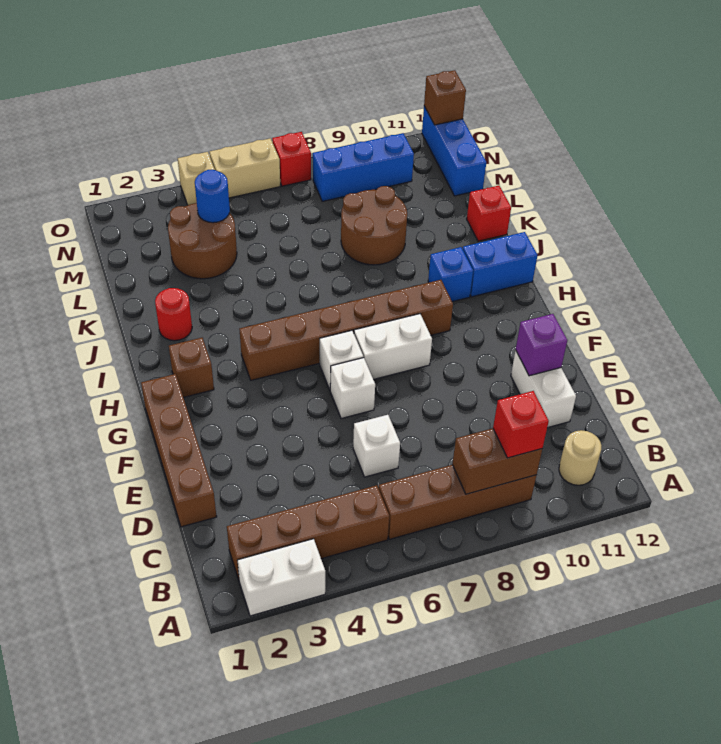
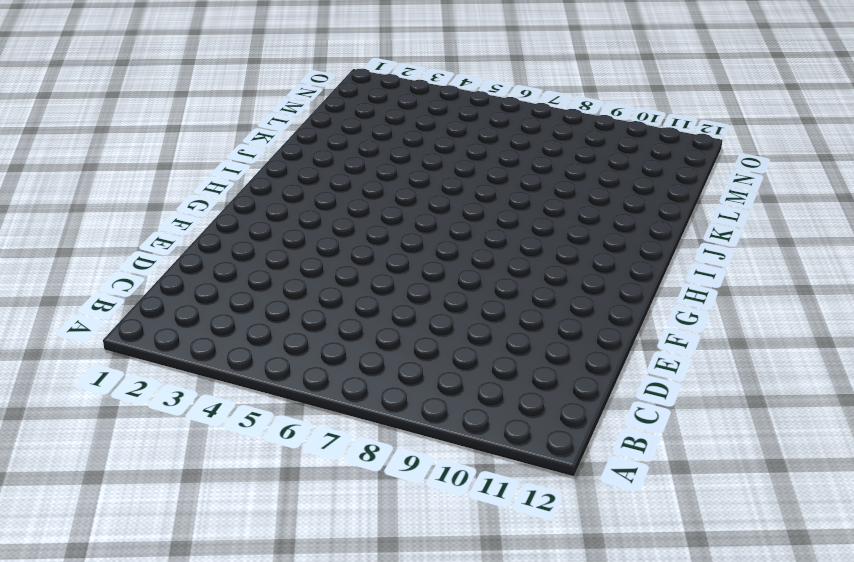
none -> white brick A2:A3 level 1
none -> brown brick B2:B5 level 1
none -> brown brick B6:B9 level 1

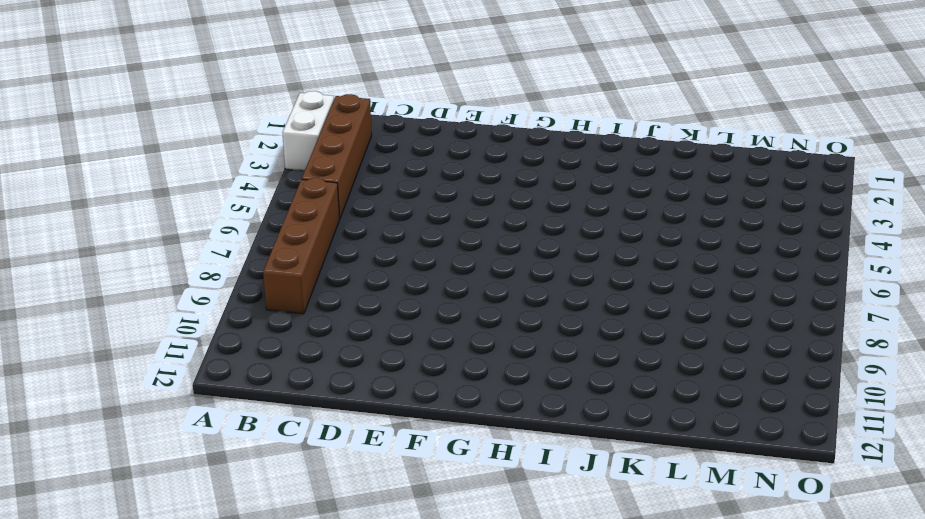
none -> tan round brick B11 level 1
none -> brown brick D1:G1 level 1
none -> white brick D6 level 1

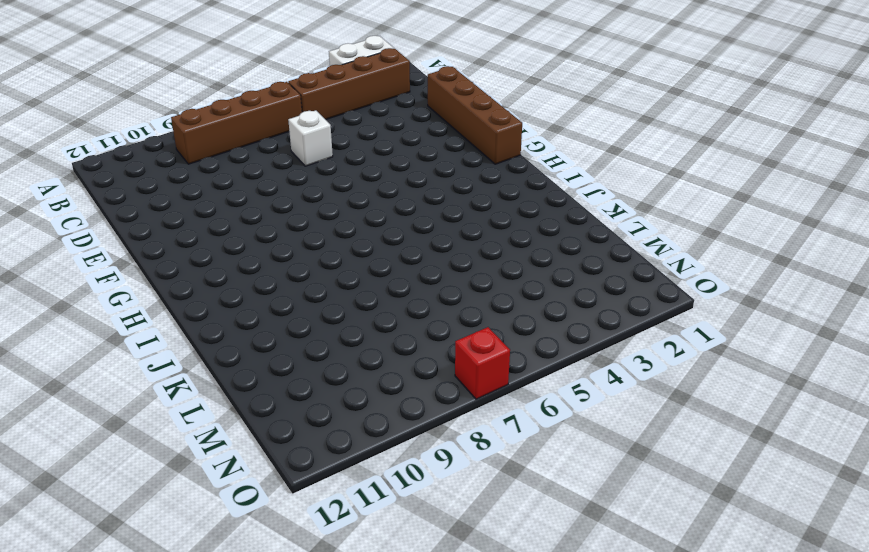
none -> tan round brick B11 level 1
none -> white brick D11:E11 level 1
none -> white brick F6 level 1

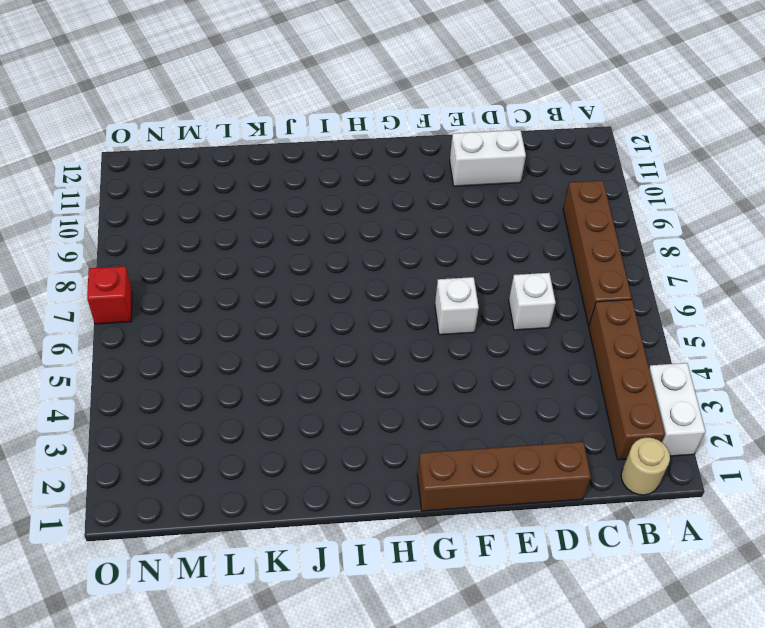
tan round brick B1 level 1 -> tan round brick B11 level 1
none -> white brick G6 level 1
none -> white brick G7:G8 level 1
none -> brown brick H2 level 1

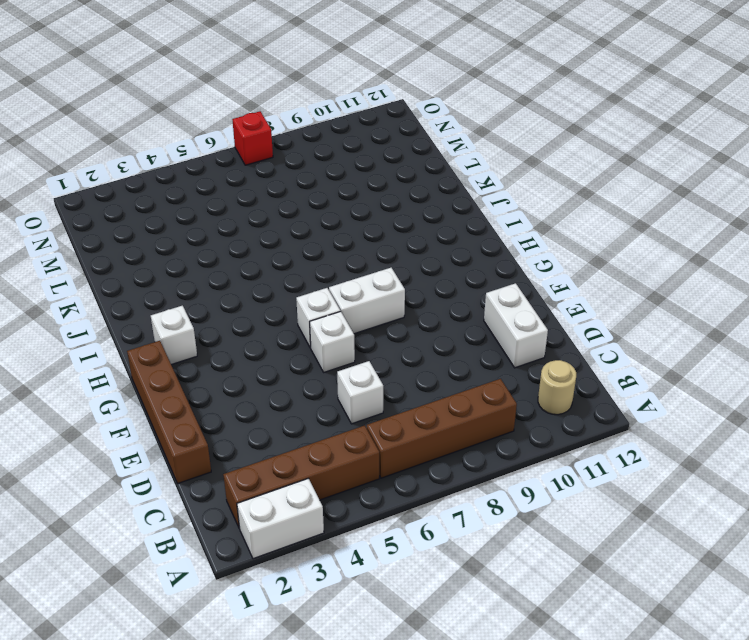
white brick H2 level 1 -> brown brick H2 level 1
none -> brown brick H4:H9 level 1
none -> blue brick I10 level 1
none -> blue brick I11:I12 level 1

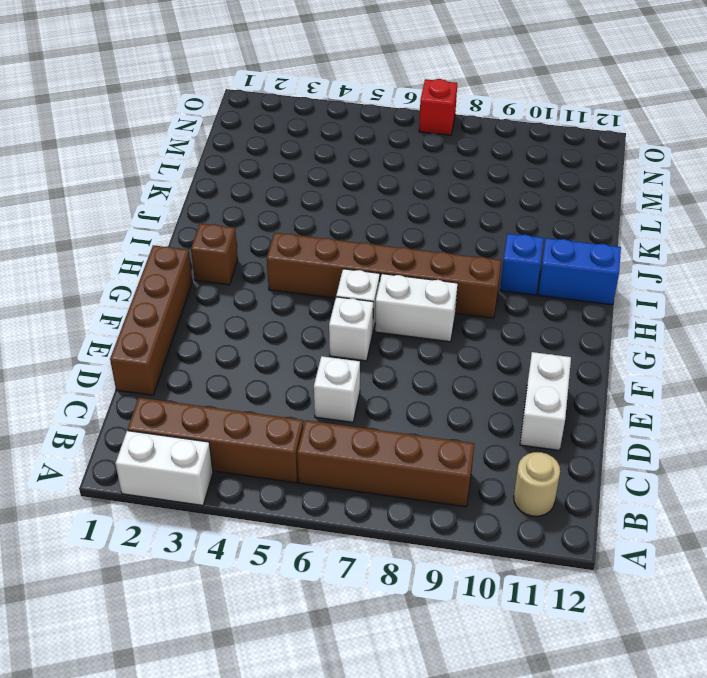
none -> red round brick J2 level 1
none -> brown round brick K8:L9 level 1
none -> red brick K12 level 1

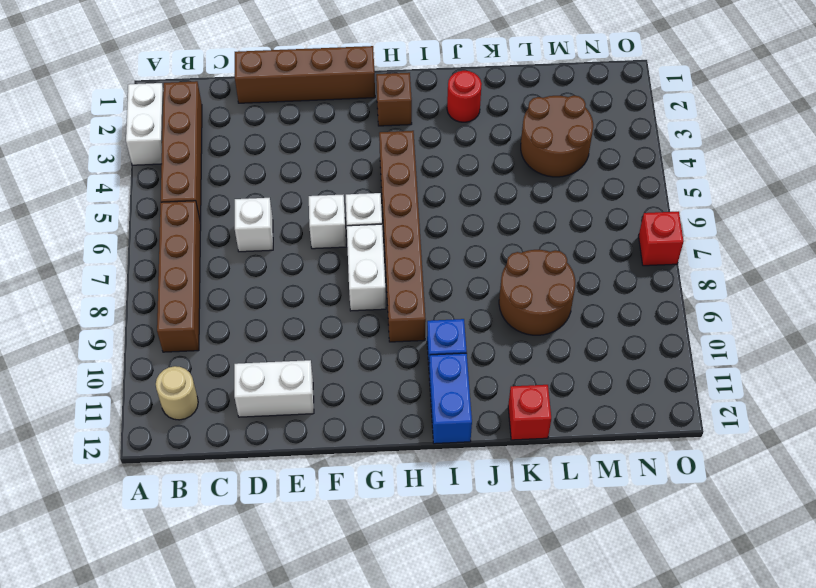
none -> blue brick M12:O12 level 1
none -> blue brick N8:N10 level 1
none -> tan brick O4 level 1

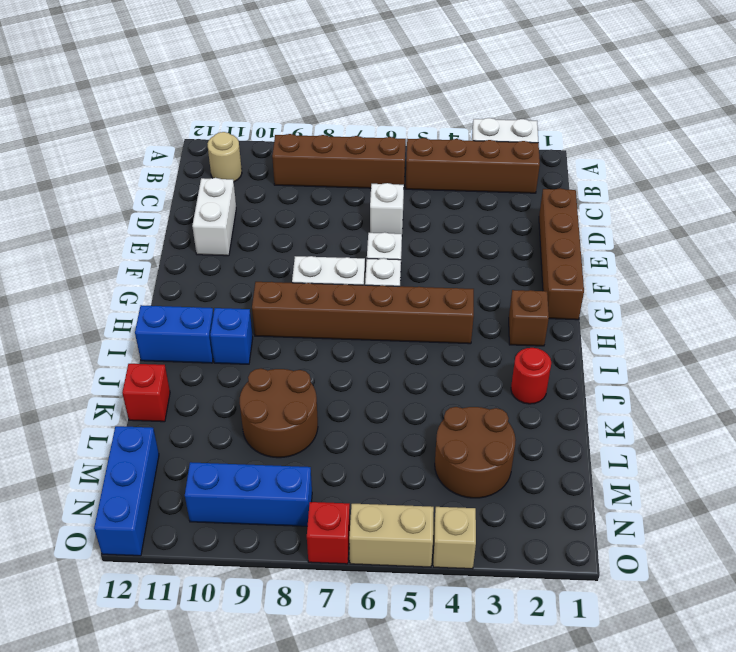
none -> brown brick B8:B9 level 2
none -> purple brick E11 level 2
none -> blue round brick M4 level 2

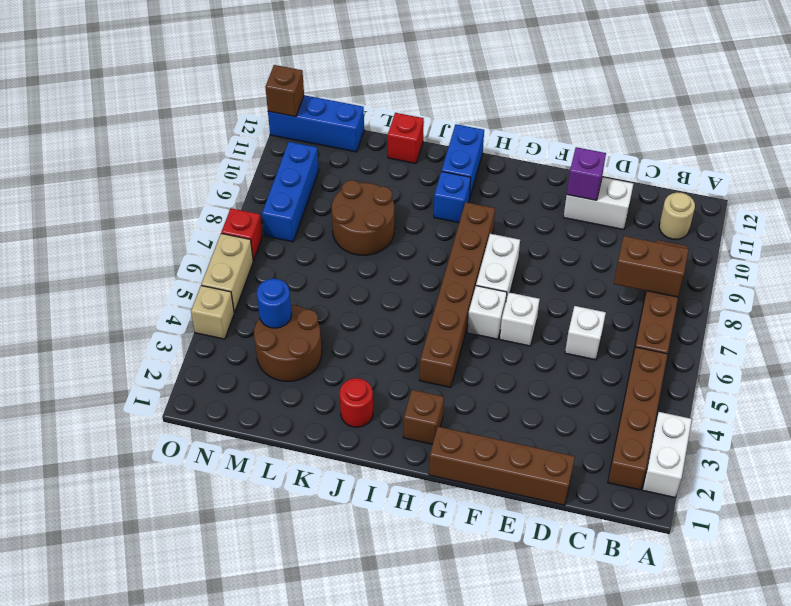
brown brick B8:C8 level 2 -> brown brick B8:B9 level 2
none -> red brick B9 level 3

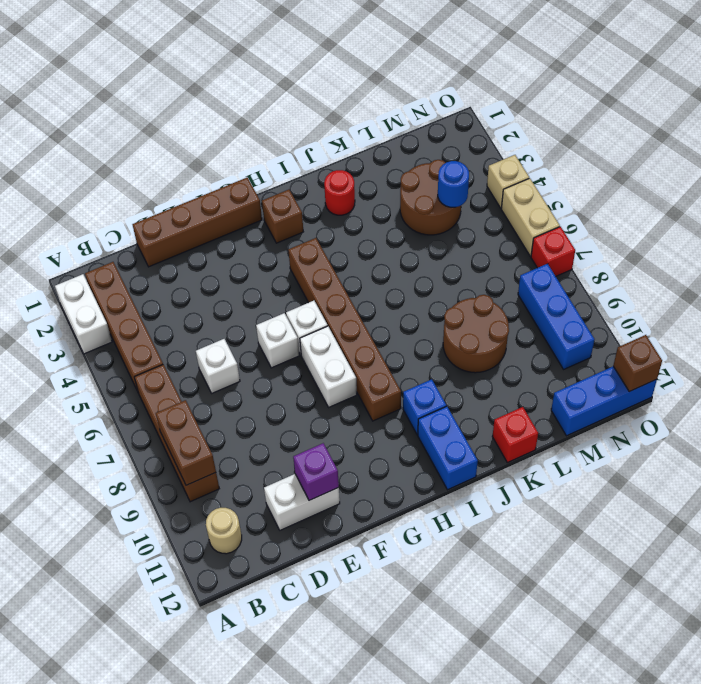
none -> red brick B9 level 3

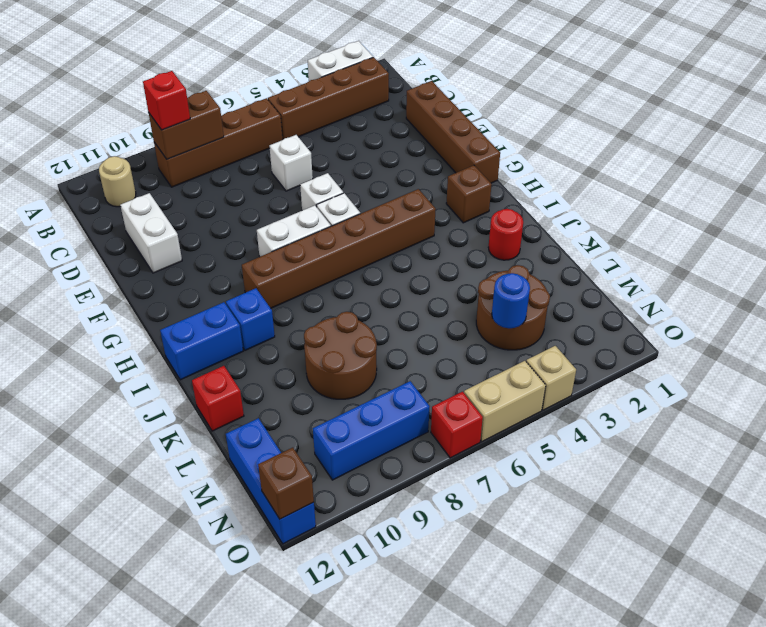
none -> purple brick E11 level 2

